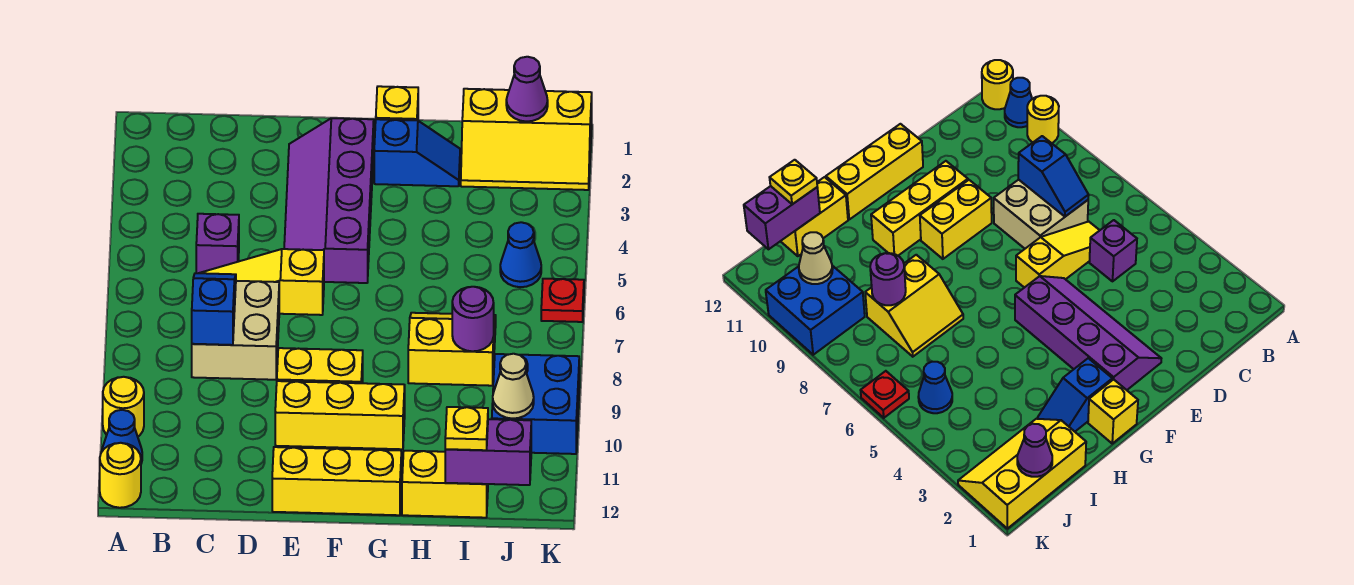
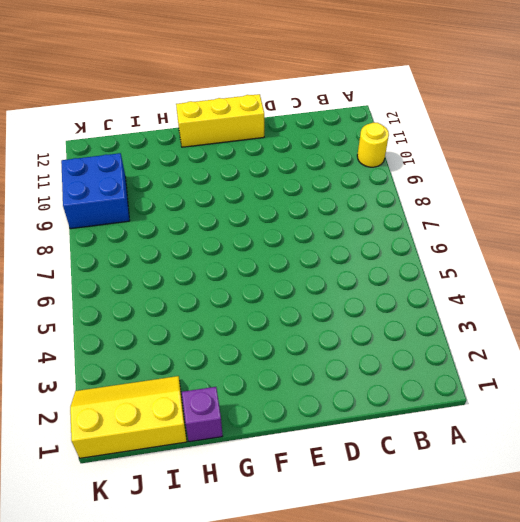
purple brick H1 level 1 -> purple brick C5 level 1
none -> blue cone A11 level 1
none -> yellow round brick A12 level 1
none -> yellow slope C6:E6 level 1 top E

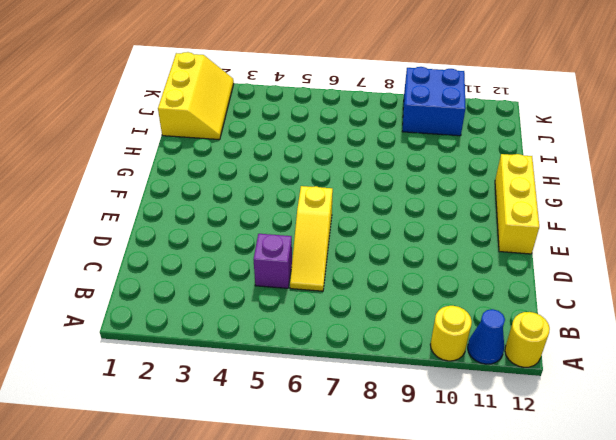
none -> tan brick C7:D8 level 1
none -> purple slope E2:F5 level 1 top F
none -> yellow brick E9:F9 level 1

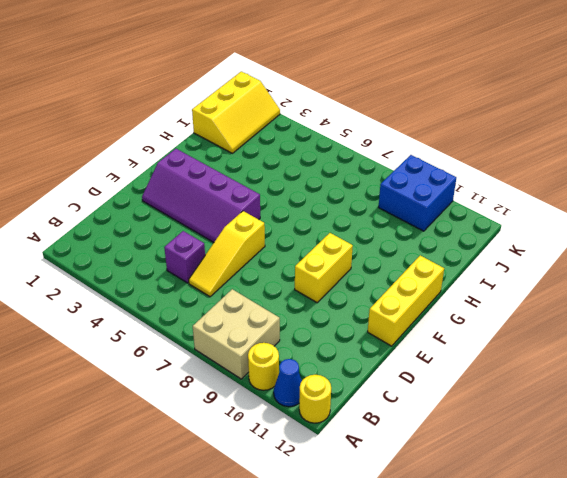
tan brick A8:B9 level 1 -> tan brick C7:D8 level 1
none -> yellow brick E10:G10 level 1
none -> yellow brick G1 level 1
none -> blue slope G2:H2 level 1 top G

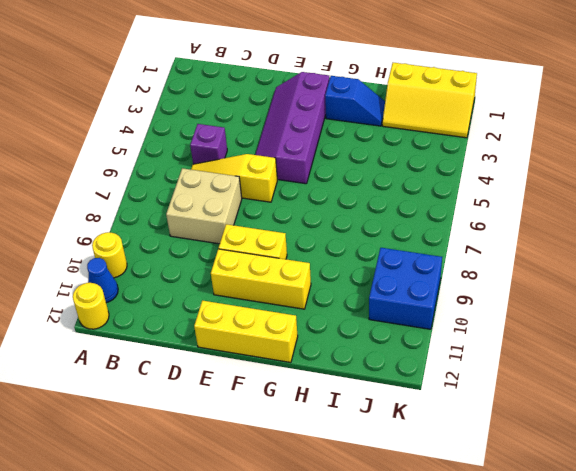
none -> yellow brick G1 level 1
none -> yellow slope H7:I8 level 1 top 8
none -> yellow brick H12:I12 level 1

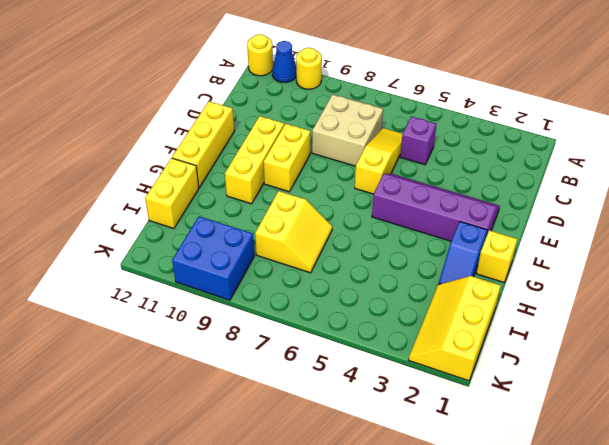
none -> blue cone J5 level 1
none -> red plate K6 level 1
none -> blue slope C7:C8 level 2 top 8

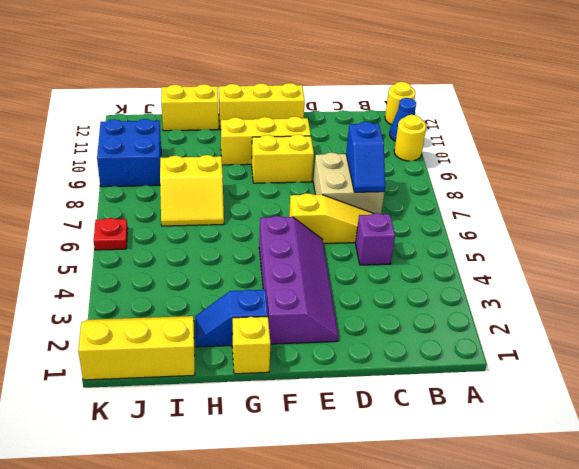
none -> blue cone J5 level 1
none -> purple round brick I8 level 2
none -> purple brick I12:J12 level 2

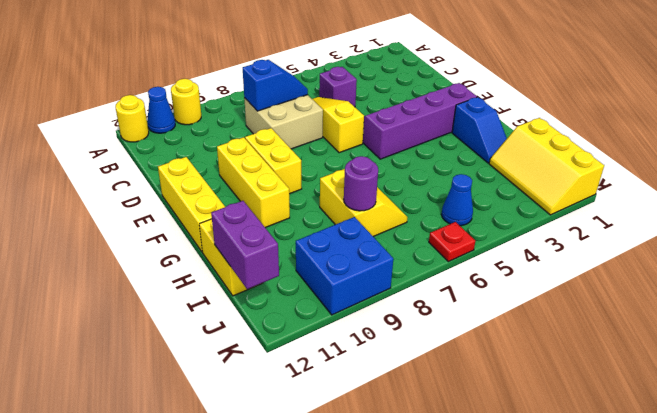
none -> yellow brick G1 level 1
none -> purple cone J1 level 2
none -> tan cone J10 level 2

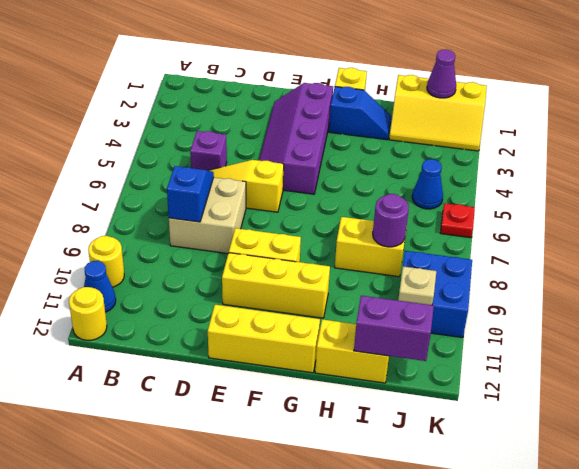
tan plate J10 level 2 -> tan cone J10 level 2
none -> yellow plate I12 level 3

